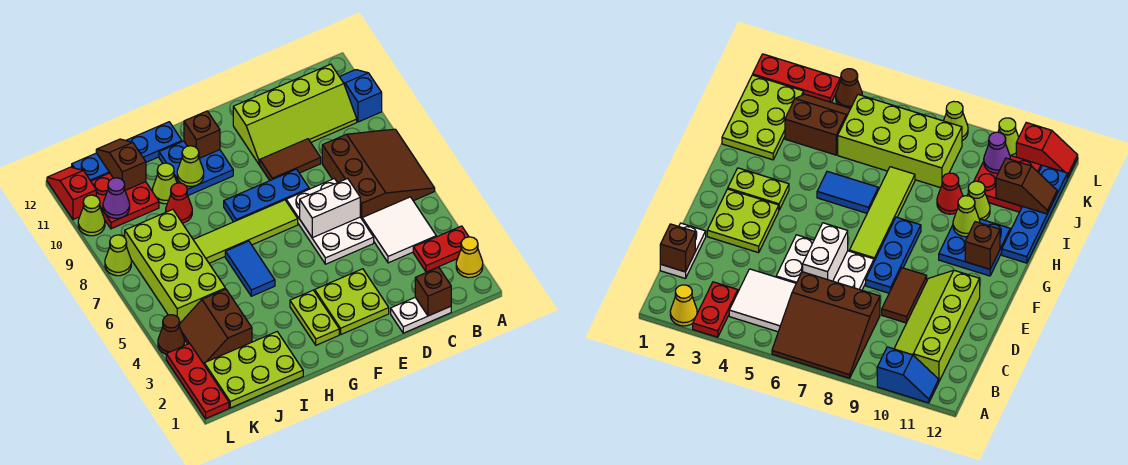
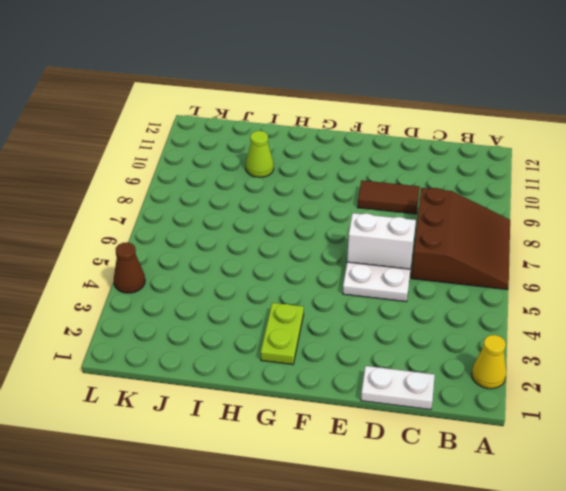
none -> red plate A3:B3 level 1
none -> blue slope A10:A11 level 1 top 10
none -> white tile B4:C5 level 1
none -> lime slope B10:E11 level 1 top 11

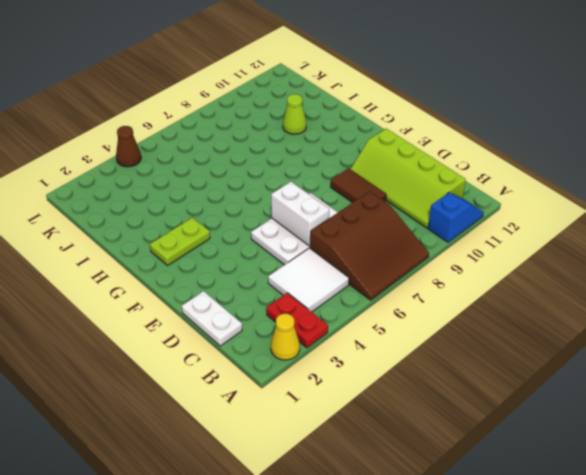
none -> lime plate E2:F3 level 1
none -> blue plate E8:G8 level 1
none -> lime tile F7:I7 level 1
none -> blue plate G10:H11 level 1

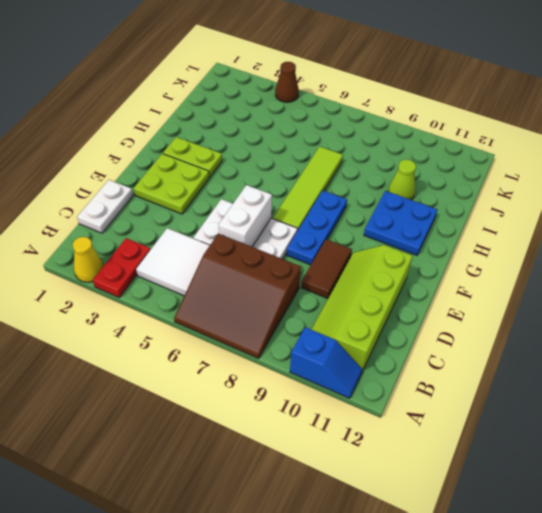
none -> blue tile H5:H6 level 1
none -> blue plate H12:K12 level 1
none -> lime plate I1:K2 level 1
none -> red cone I9 level 1

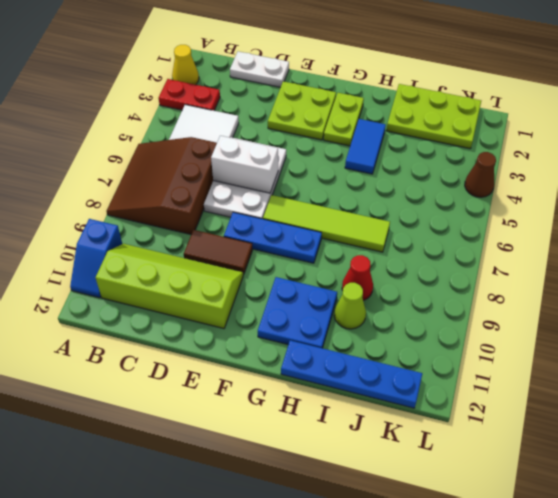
blue tile H3:H4 level 1 -> blue tile H5:H6 level 1
none -> brown slope J3:K4 level 1 top J
none -> lime brick J5:K8 level 1
none -> red plate J10:K11 level 1
none -> red plate L1:L3 level 1

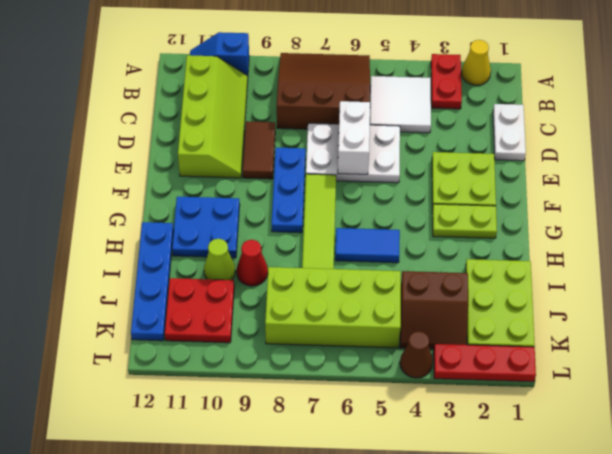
none -> lime cone L8 level 1
none -> lime cone L10 level 1
none -> red slope L11:L12 level 1 top 11
none -> brown brick C1 level 2

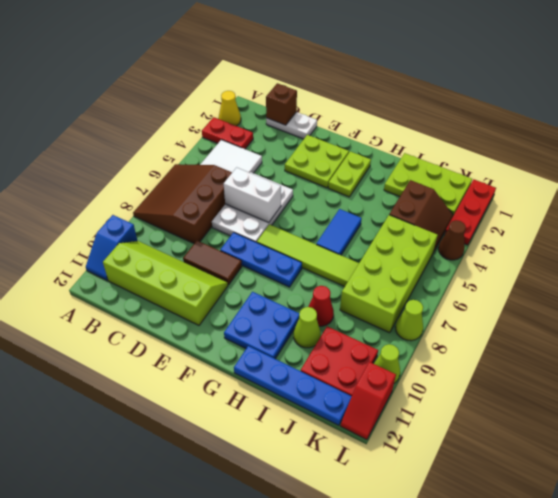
none -> brown brick G11 level 2
none -> lime cone H10 level 2
none -> brown slope J11:J12 level 2 top 11
none -> purple cone K10 level 2

